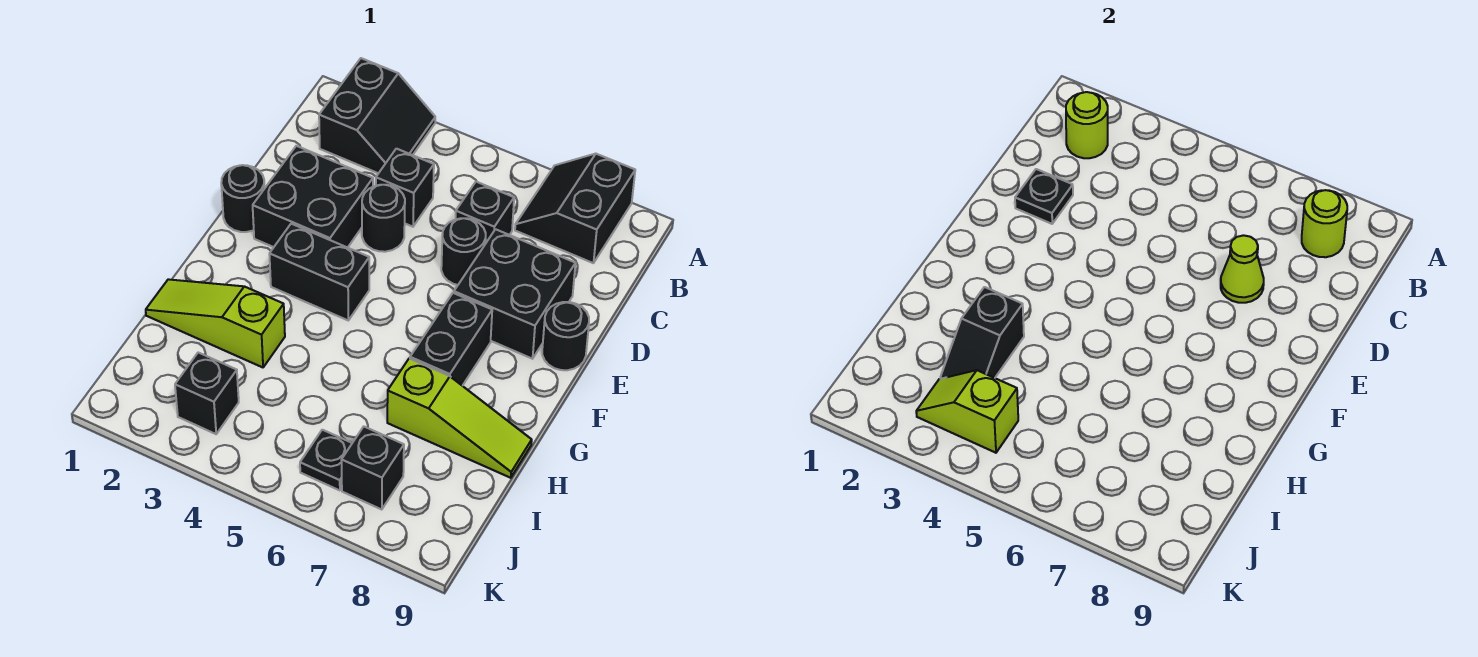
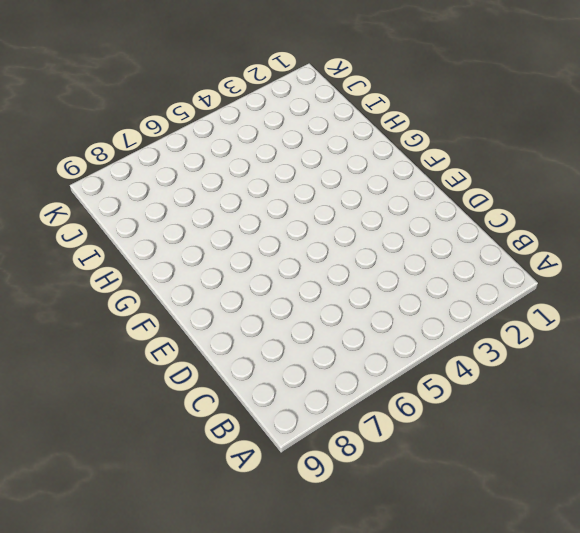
none -> black slope A2:B3 level 1 top 2
none -> black slope A7:B8 level 1 top 8
none -> black brick C4 level 1

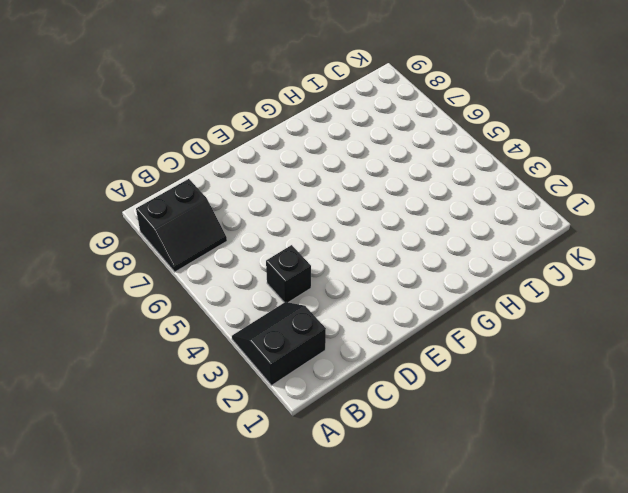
none -> black brick C6 level 1
none -> black brick D2:E3 level 1
none -> black round brick D4 level 1

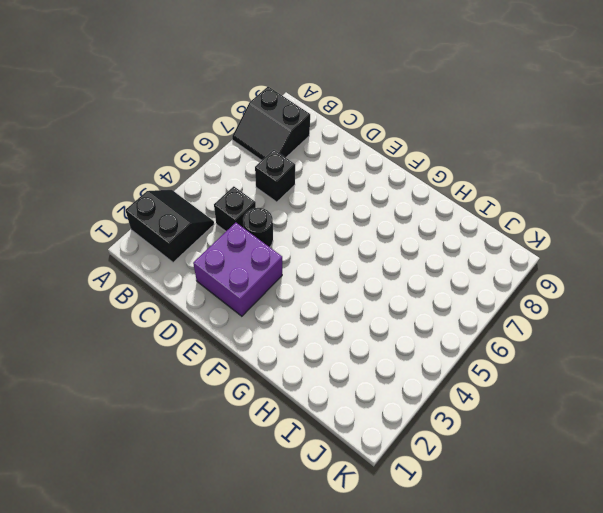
purple brick D2:E3 level 1 -> black brick D2:E3 level 1
none -> black round brick D6 level 1
none -> black brick D7:E8 level 1
none -> black round brick E1 level 1

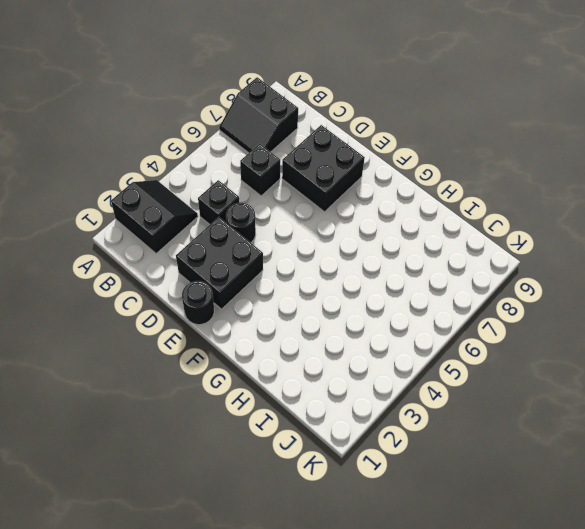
none -> black round brick D6 level 1
none -> black round brick E9 level 1
none -> black brick F3:F4 level 1

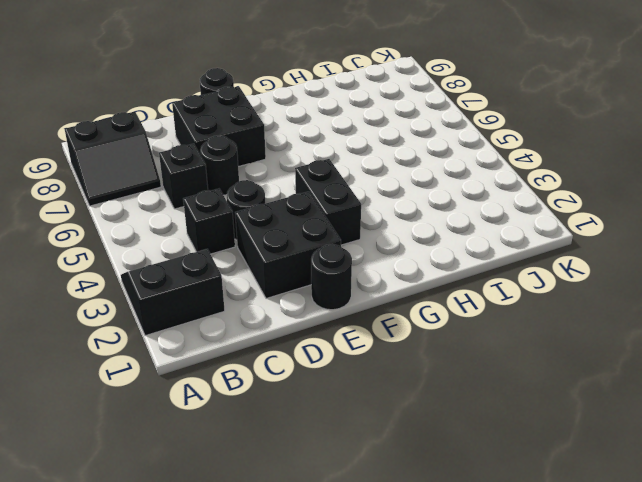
none -> black brick F7:G7 level 1
none -> lime slope H1:H3 level 1 top 3
none -> lime slope H7:H9 level 1 top 7

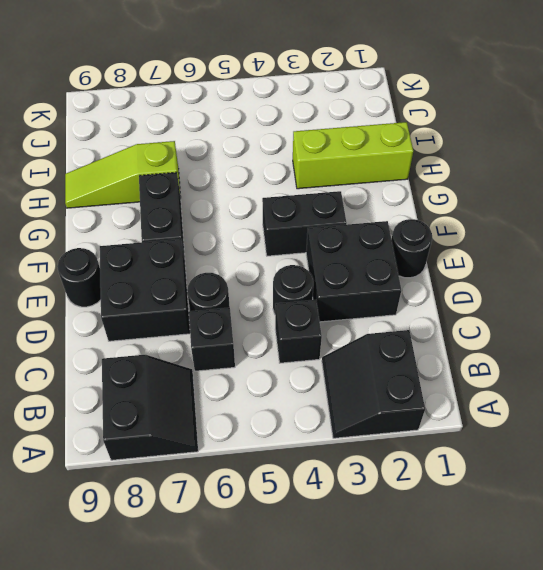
lime brick H1:H3 level 1 -> lime slope H1:H3 level 1 top 3
none -> black brick J3 level 1
none -> black plate J6 level 1
none -> black brick J7 level 1

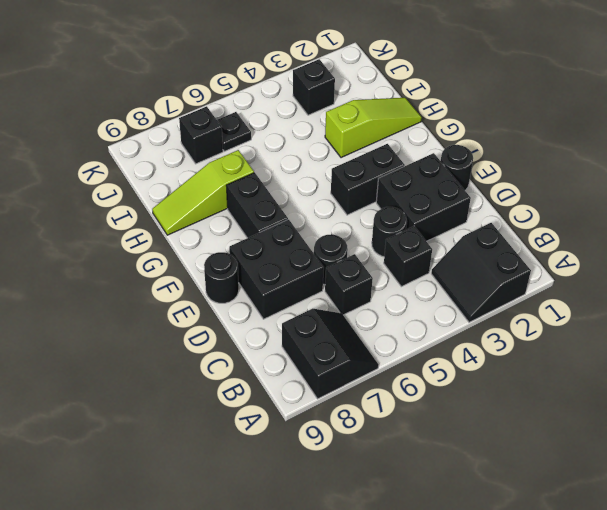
none -> lime round brick B2 level 2
none -> lime round brick B8 level 2
none -> black plate D2 level 2

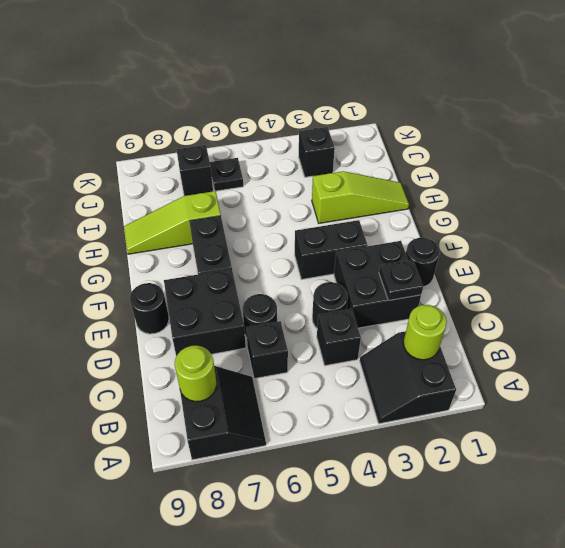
none -> lime cone D7 level 2
none -> black slope H3:I3 level 2 top H
none -> lime slope J3:J4 level 2 top 4

